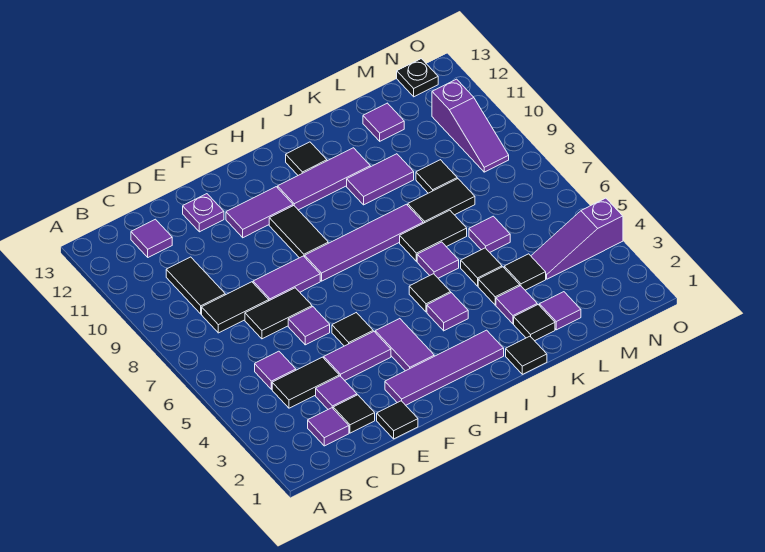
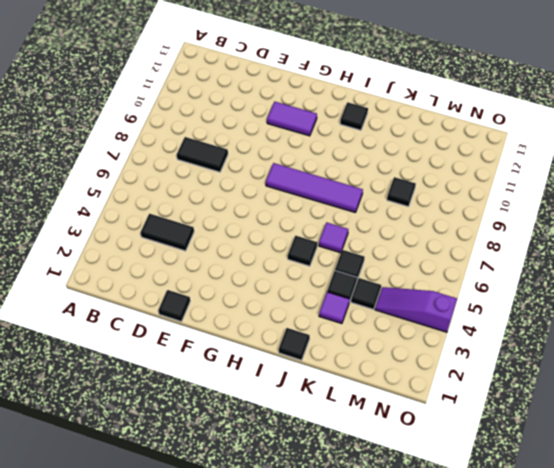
none -> purple tile C2 level 1
none -> purple tile C5 level 1
none -> black tile C9:C10 level 1
none -> purple tile C12 level 1

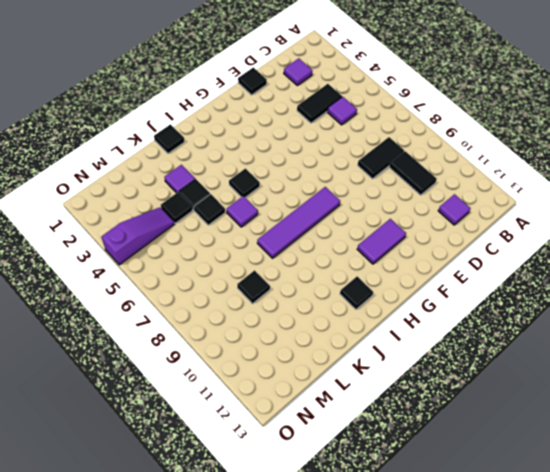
none -> black tile D2 level 1
none -> purple tile D3 level 1
none -> black tile D7:E7 level 1
none -> purple tile E4:F4 level 1

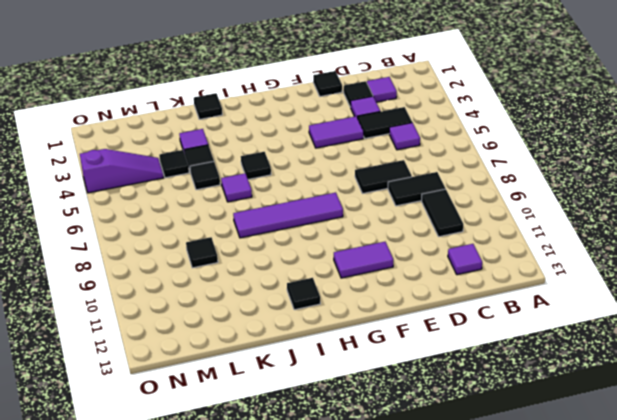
none -> purple tile E6 level 1
none -> purple tile E8:F8 level 1
none -> purple plate E12 level 1
none -> purple tile F2:I2 level 1

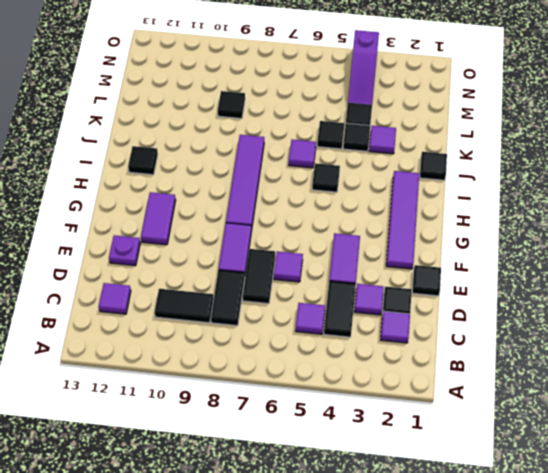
none -> black tile F5 level 1
none -> purple tile G3:G4 level 1
none -> black tile G9:G10 level 1
none -> purple tile H11:J11 level 1

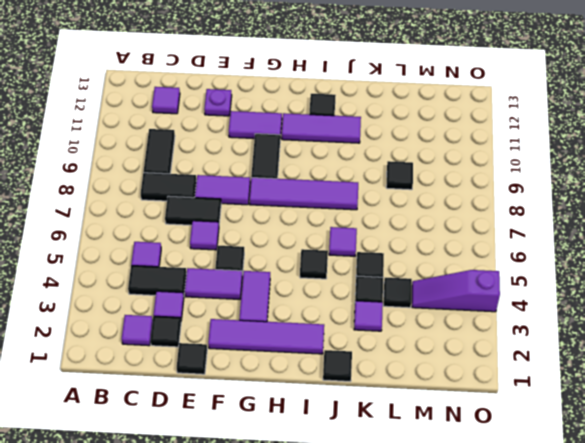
none -> purple tile I4 level 1
none -> black tile J7:K7 level 1
none -> purple tile J10:K10 level 1
none -> black tile K2 level 1

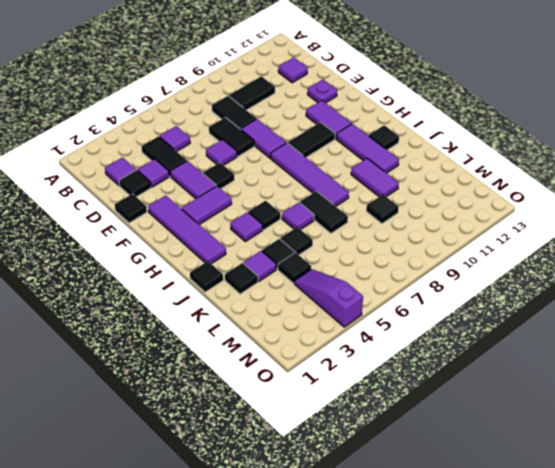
none -> black tile K8:L8 level 1
none -> purple tile L2 level 1
none -> purple tile L6 level 1
none -> purple tile L12 level 1

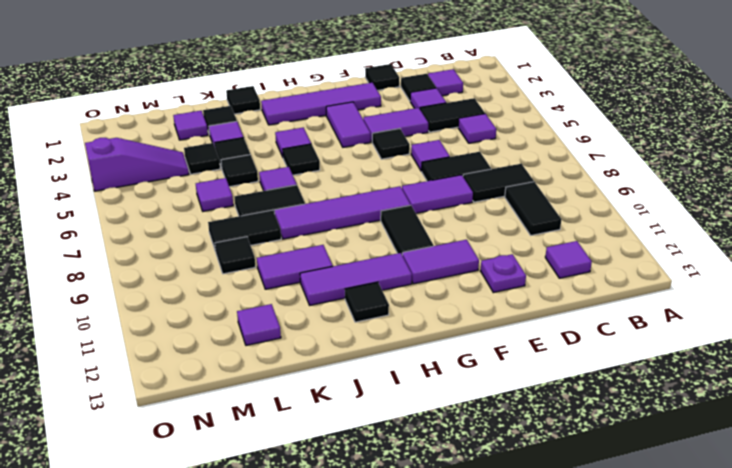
none -> purple slope N9:N11 level 1 top 11
none -> black plate N13 level 1

